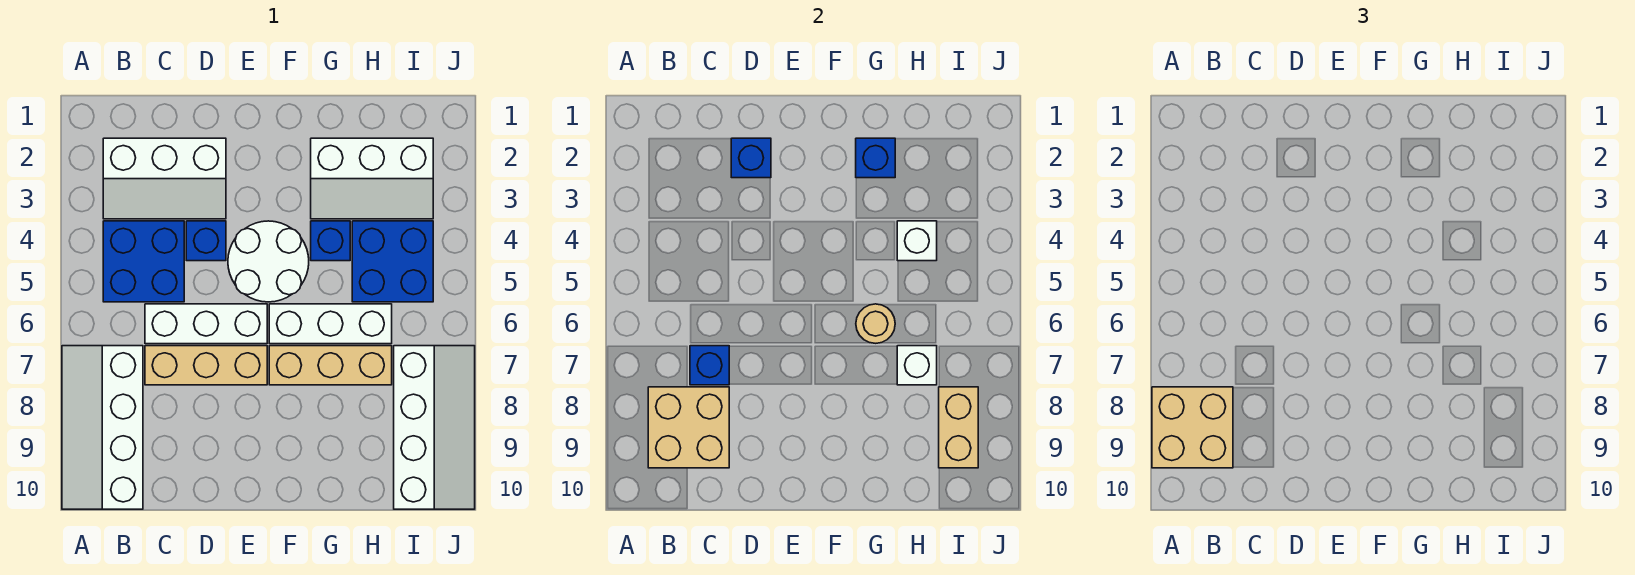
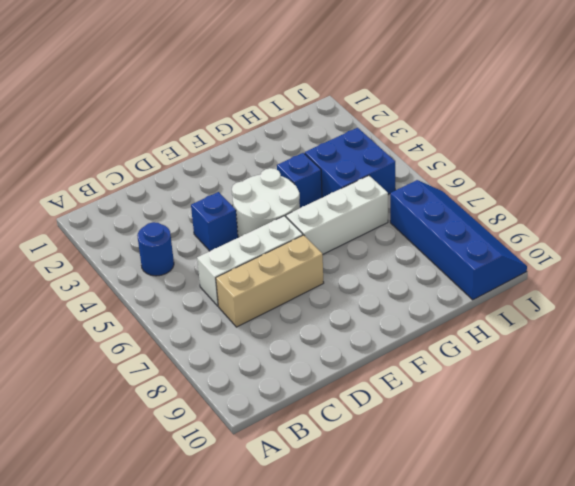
blue round brick B4 level 1 -> blue brick B4:C5 level 1
blue slope I7:J10 level 1 top I -> white slope I7:J10 level 1 top I
none -> white slope A7:B10 level 1 top B
none -> white slope B2:D3 level 1 top 2
none -> tan brick F7:H7 level 1

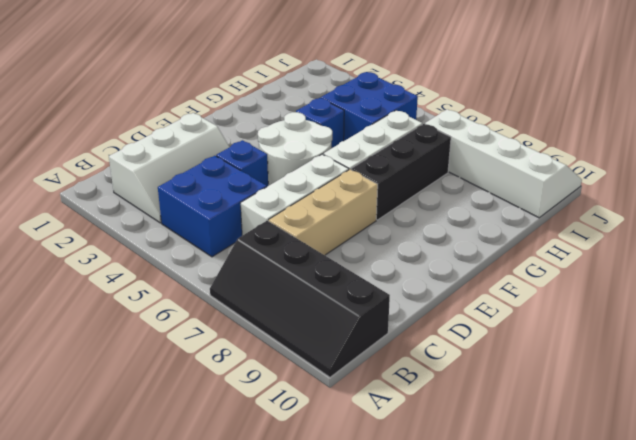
black slope A7:B10 level 1 top B -> white slope A7:B10 level 1 top B
black brick F7:H7 level 1 -> tan brick F7:H7 level 1
none -> white slope G2:I3 level 1 top 2
none -> tan brick B8:C9 level 2
none -> blue brick C7 level 2

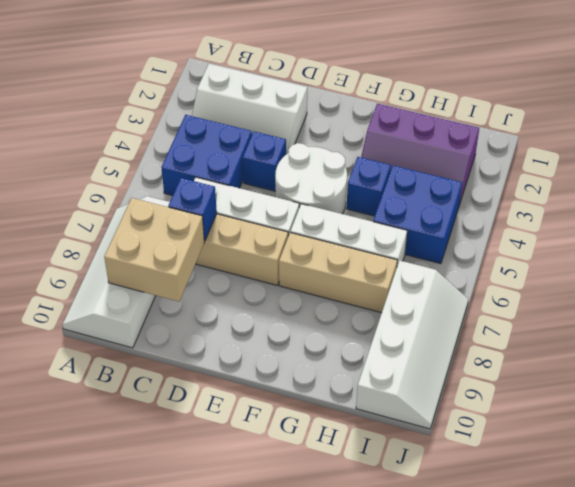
purple slope G2:I3 level 1 top 2 -> white slope G2:I3 level 1 top 2
none -> blue brick D2 level 2
none -> blue brick G2 level 2
none -> tan round brick G6 level 2

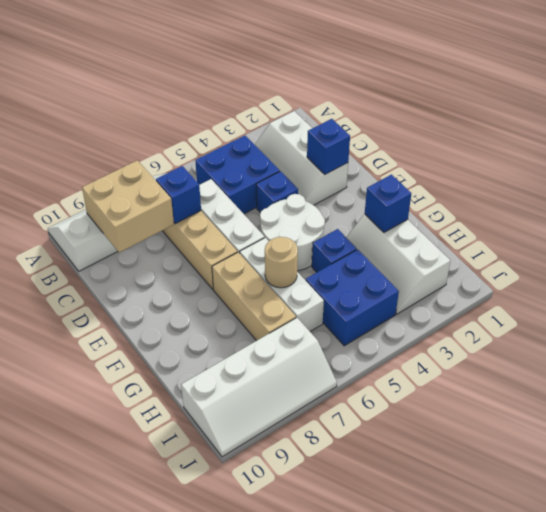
none -> white brick H4 level 2
none -> white brick H7 level 2
none -> tan brick I8:I9 level 2

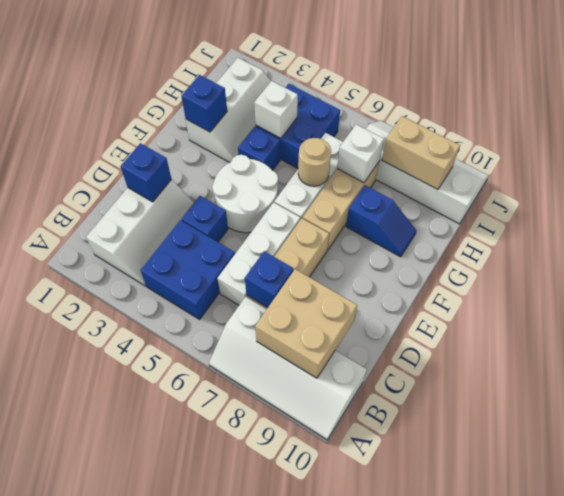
blue slope G8:G9 level 1 top 8 -> none
none -> tan brick A8:B9 level 3

